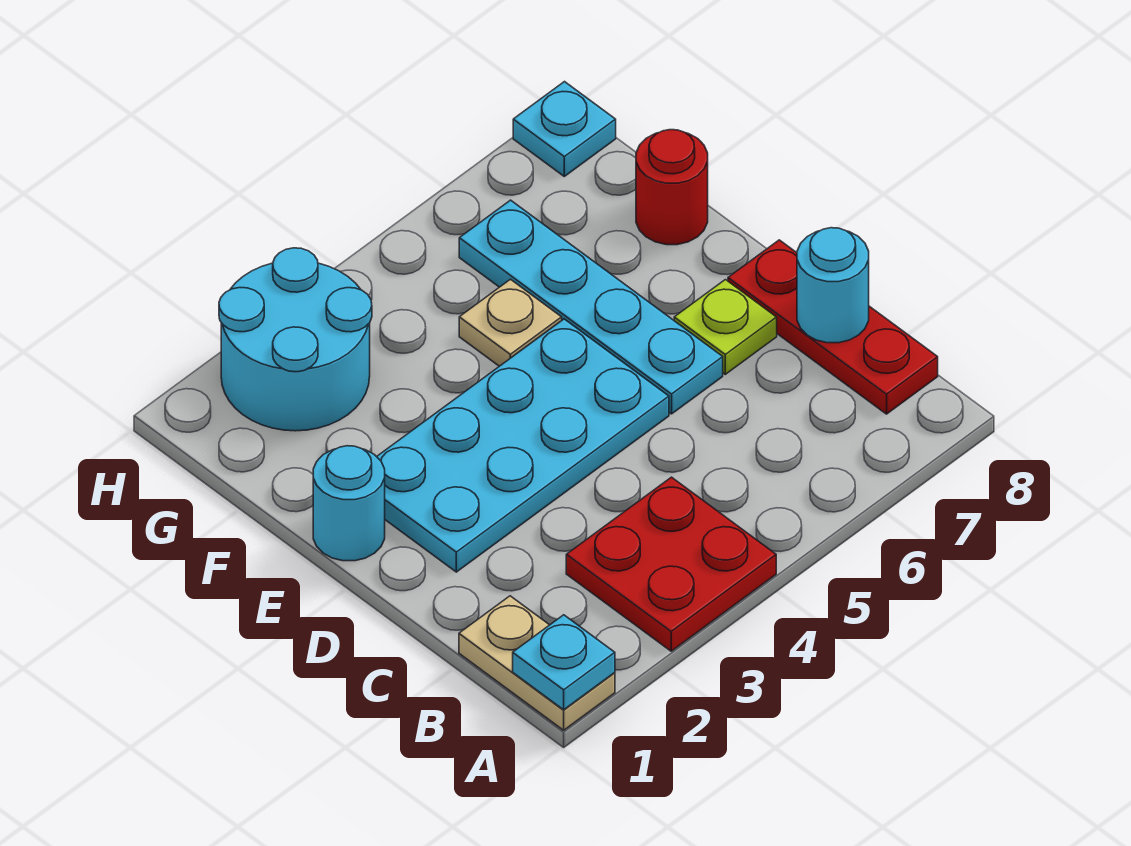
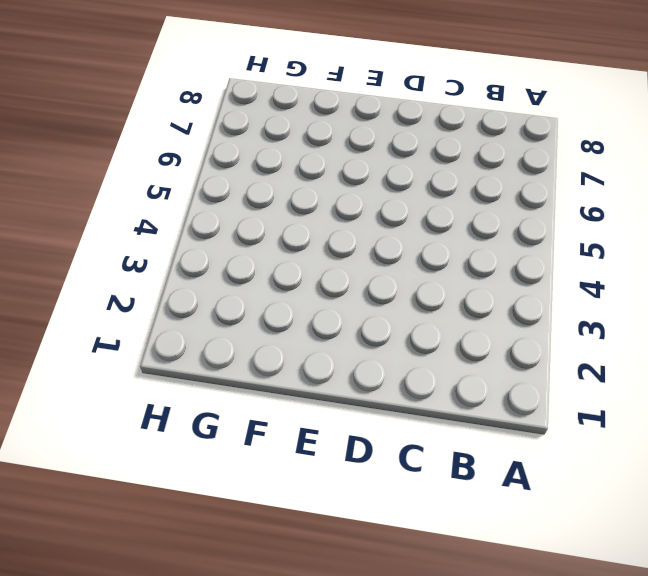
none -> tan plate A1:B1 level 1
none -> red plate A3:B4 level 1
none -> red plate B8:D8 level 1

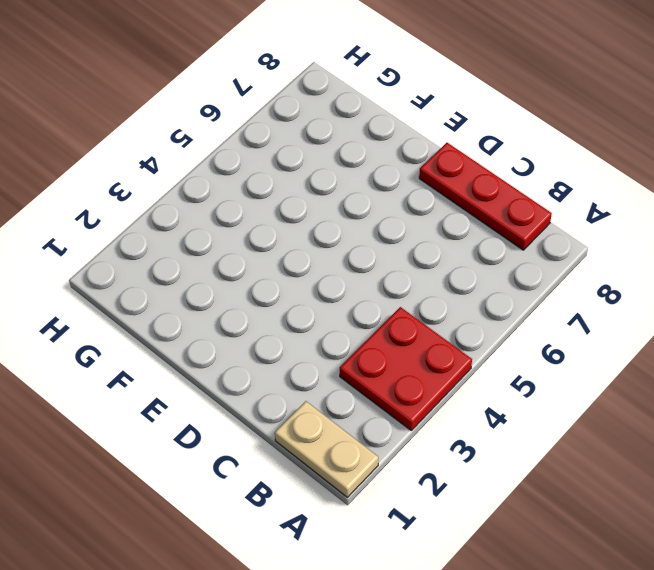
none -> cyan plate D2:E5 level 1
none -> cyan plate D6:G6 level 1
none -> lime plate D7 level 1

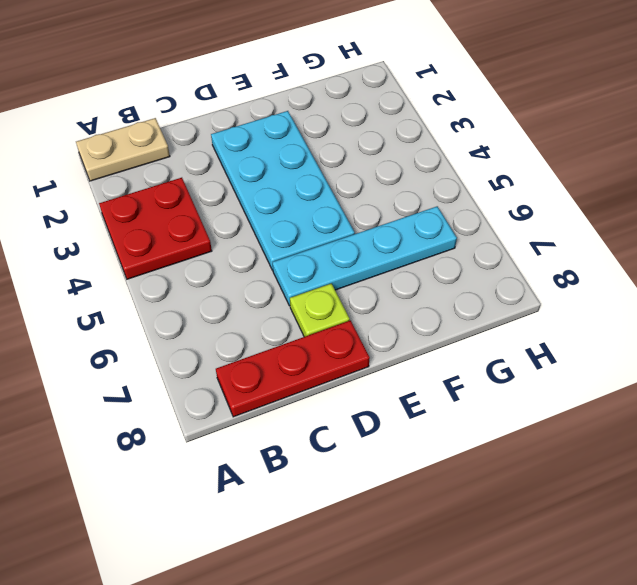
none -> cyan round brick E1 level 1
none -> tan plate F5 level 1
none -> red round brick F8 level 1

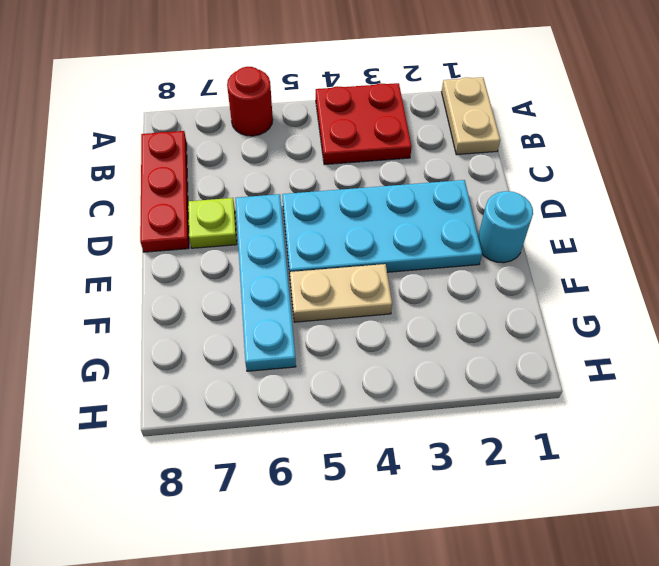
red round brick A6 level 1 -> red round brick F8 level 1
tan plate F4:F5 level 1 -> tan plate F5 level 1
none -> cyan round brick G2:H3 level 1
none -> cyan plate H8 level 1
none -> cyan plate A1 level 2

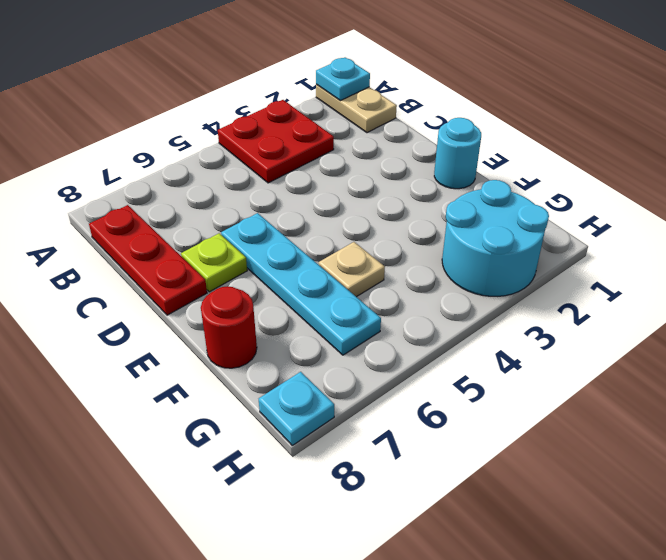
none -> cyan plate D2:E5 level 1
none -> cyan round brick C8 level 2

